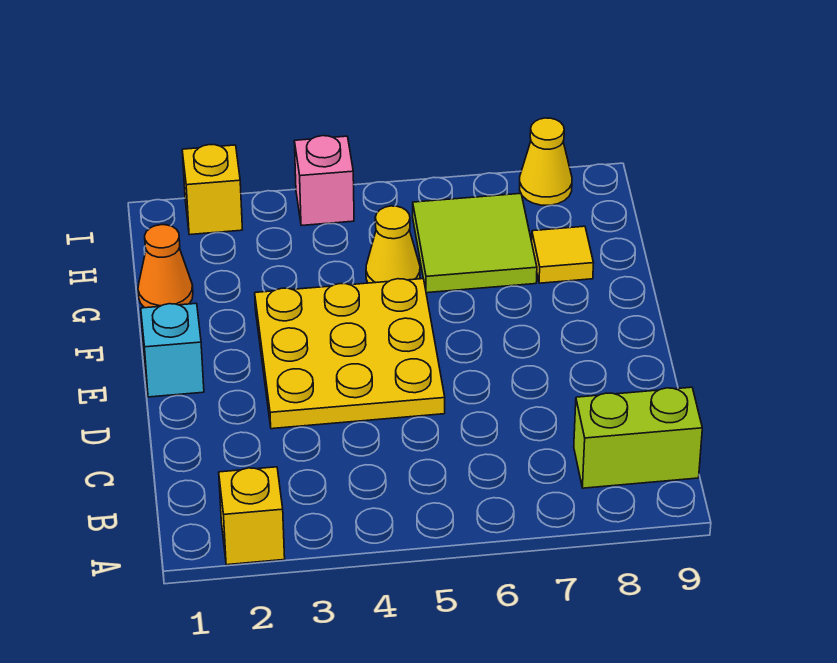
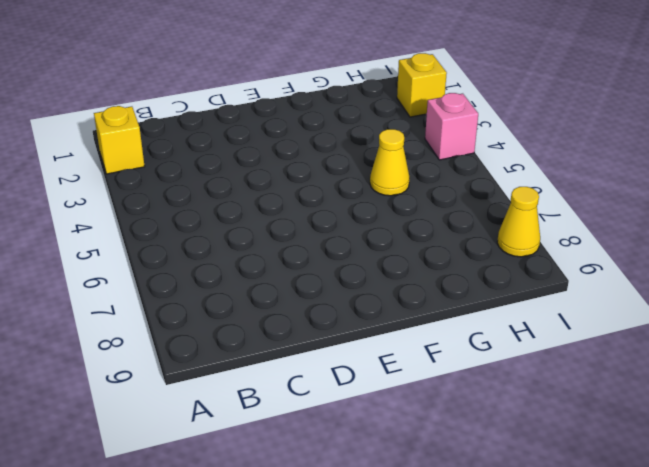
none -> lime brick B8:B9 level 1
none -> yellow plate D3:F5 level 1

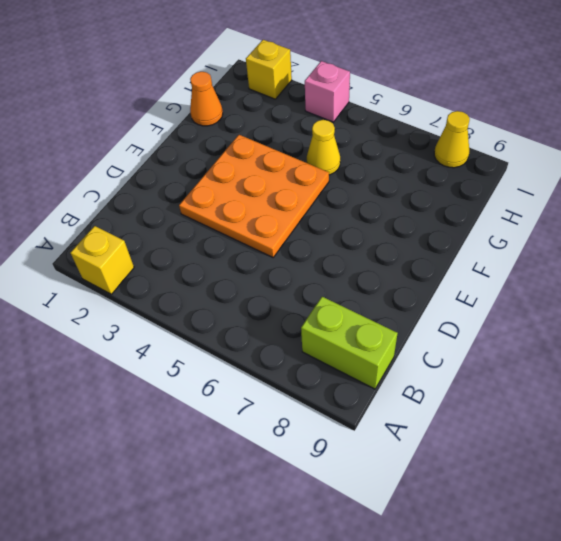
orange plate D3:F5 level 1 -> yellow plate D3:F5 level 1
none -> cyan brick E1 level 1
none -> lime tile G6:H7 level 1

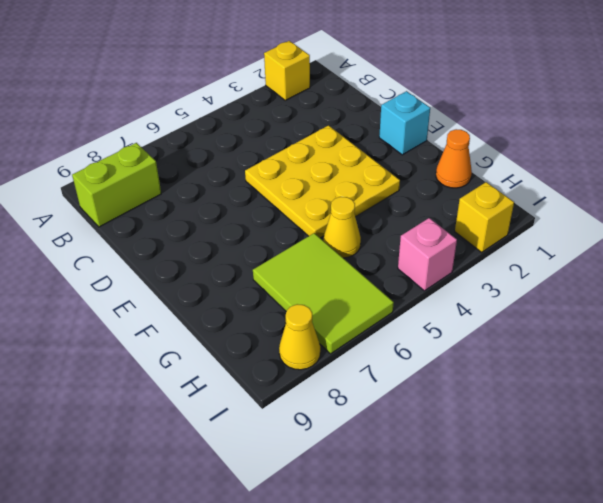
lime tile G6:I7 level 1 -> lime tile G6:H7 level 1
none -> yellow tile G8 level 1

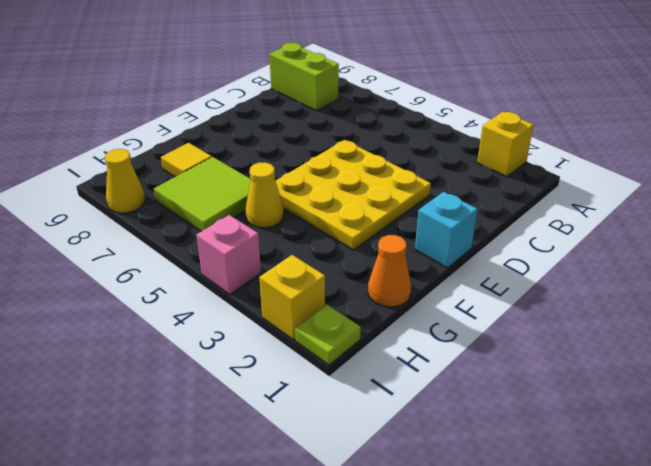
lime plate I1 level 1 -> none

